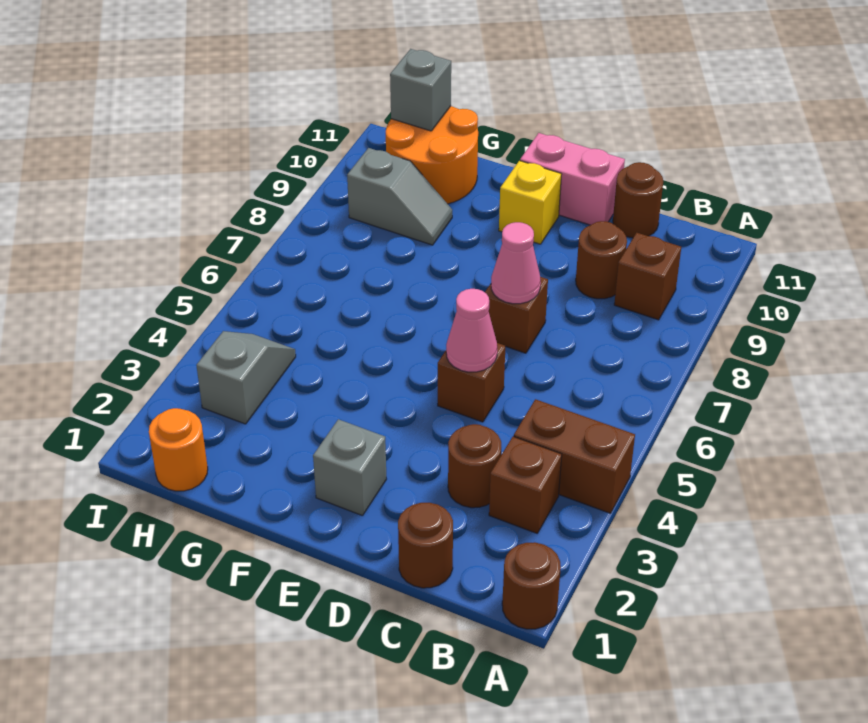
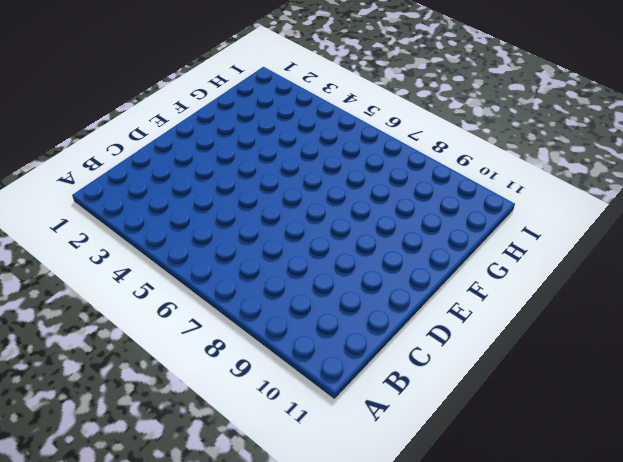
none -> brown round brick A1 level 1
none -> brown brick A4:B4 level 1
none -> brown brick B3 level 1

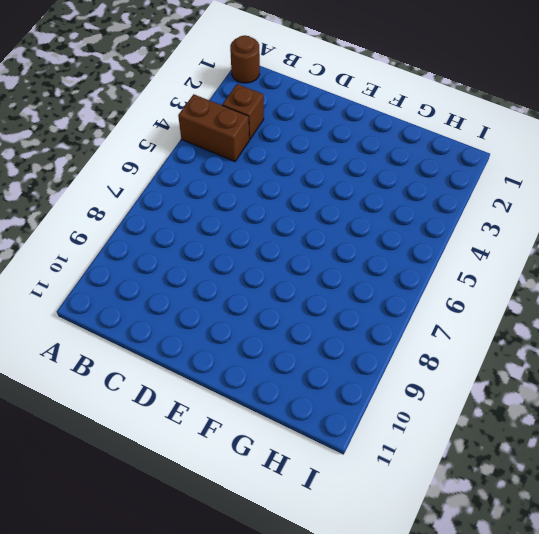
none -> brown brick B9 level 1
none -> brown round brick C1 level 1
none -> brown round brick C3 level 1

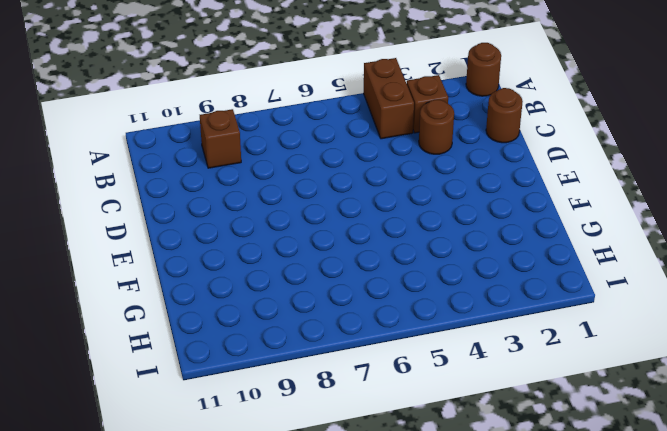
none -> brown round brick C9 level 1
none -> brown round brick C11 level 1
none -> brown brick D5 level 1

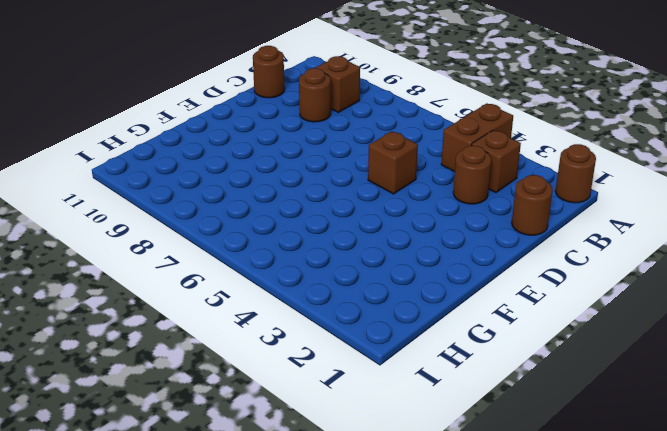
none -> brown brick D7 level 1
none -> pink brick D11:E11 level 1
none -> grey brick E2 level 1

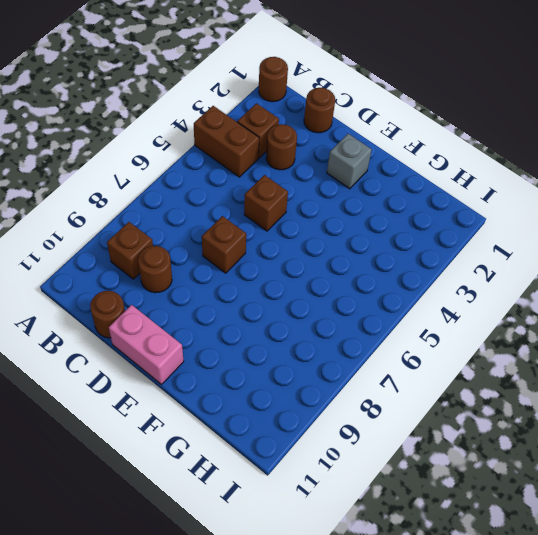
none -> yellow brick E10 level 1
none -> grey slope G9:H9 level 1 top H
none -> orange round brick G10:H11 level 1

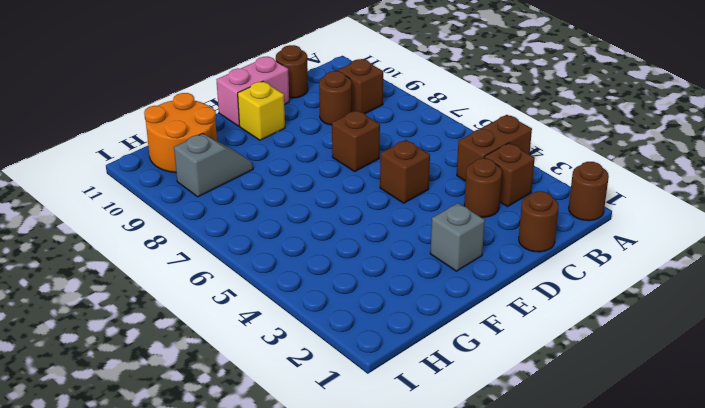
none -> orange round brick H1 level 1
none -> grey slope H3:H4 level 1 top 3
none -> pink cone D5 level 2

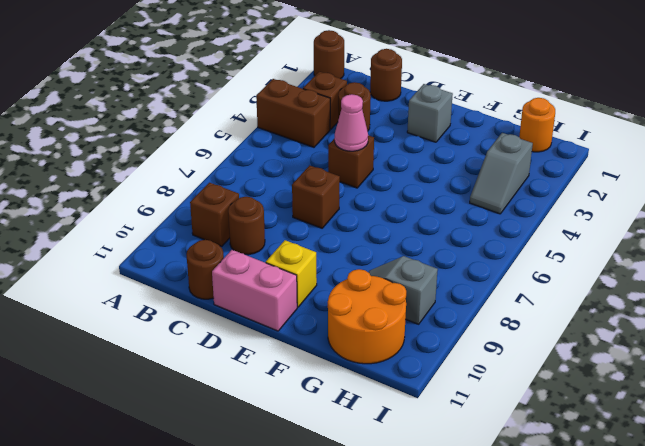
none -> pink cone D7 level 2
none -> grey brick H11 level 2

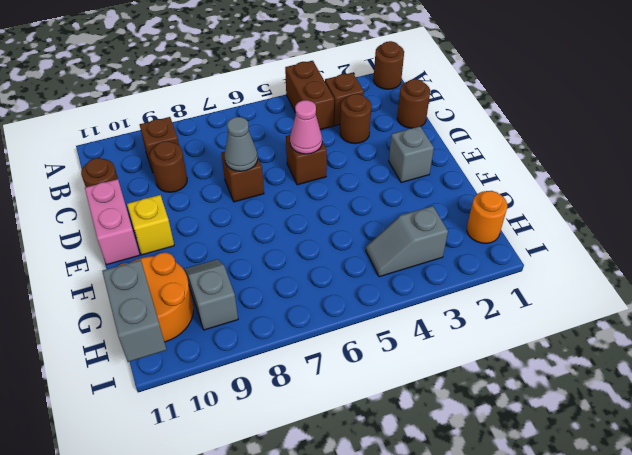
grey cone D7 level 2 -> pink cone D7 level 2
grey brick H11:I11 level 2 -> grey brick H11 level 2

